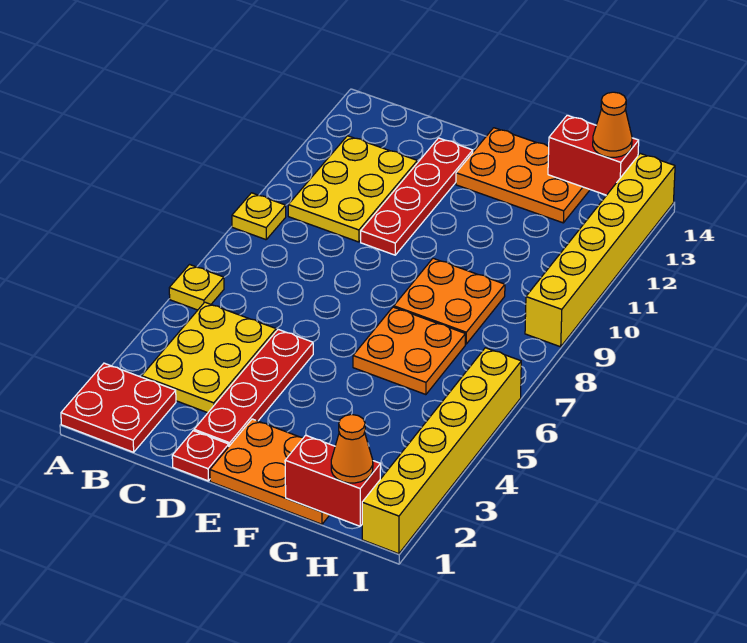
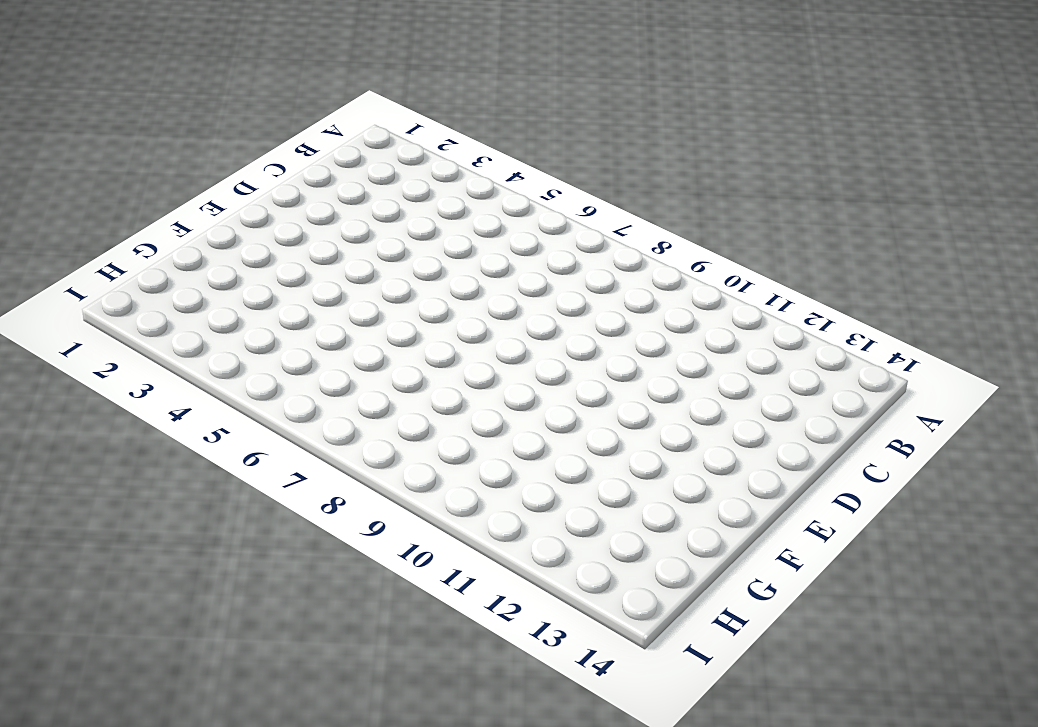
none -> red plate A1:B2 level 1
none -> yellow plate A6 level 1
none -> yellow plate A9 level 1

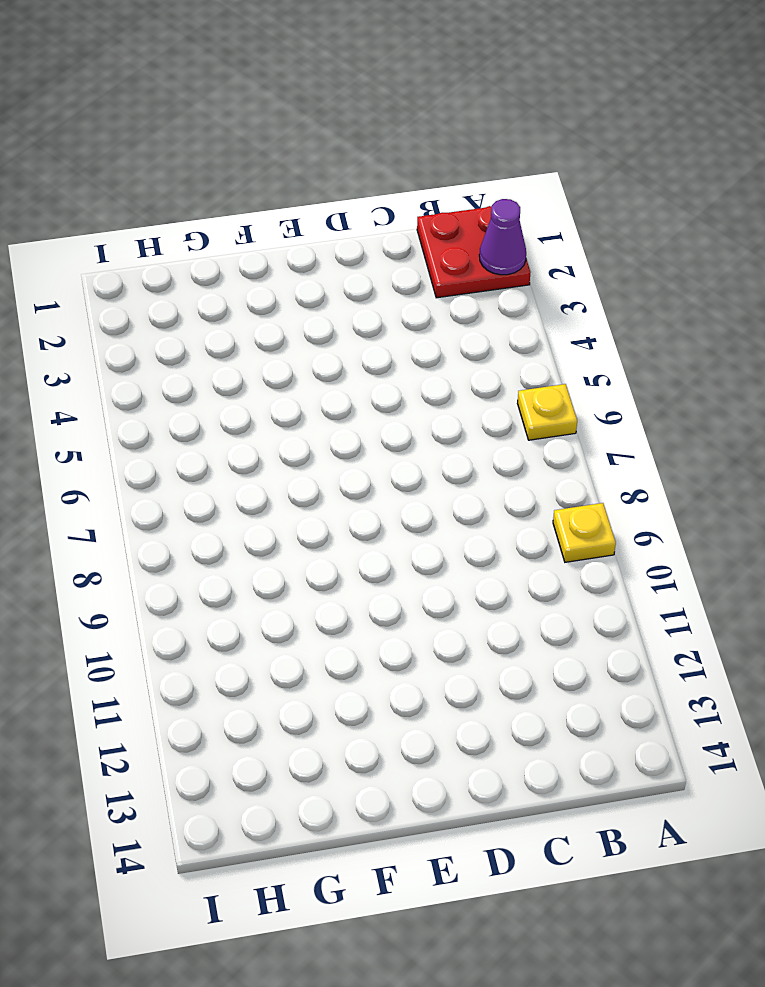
purple cone A2 level 2 -> none
none -> yellow plate B3:C5 level 1
none -> yellow plate B10:C12 level 1
none -> red plate D1 level 1

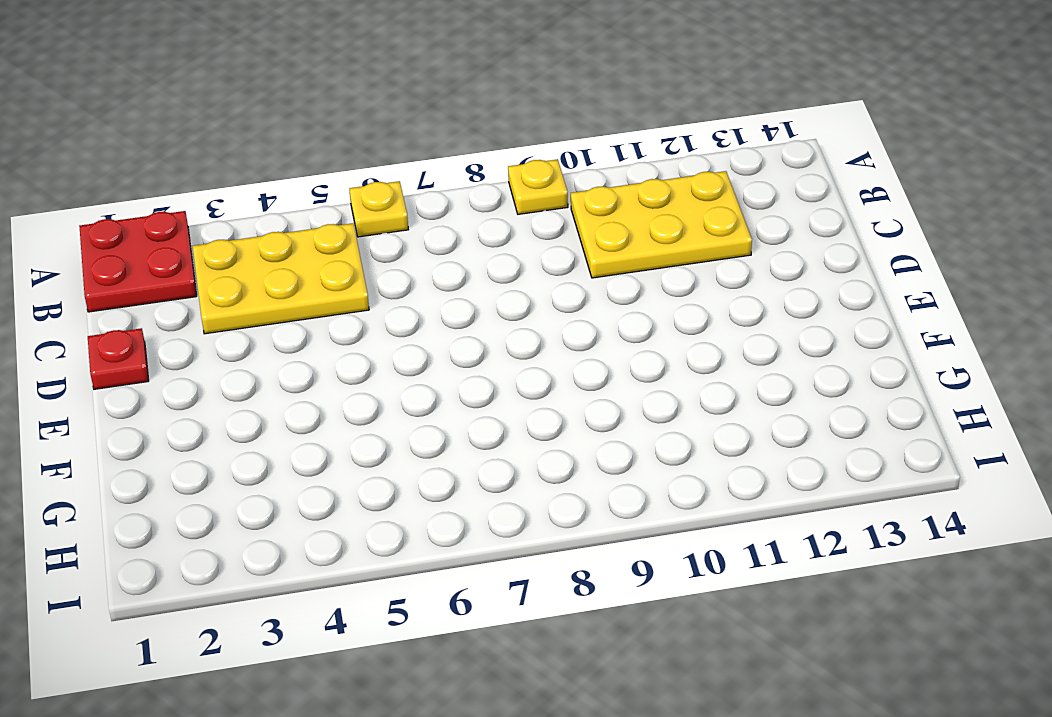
none -> red plate D2:D5 level 1
none -> red plate D10:D13 level 1
none -> orange plate E1:G2 level 1

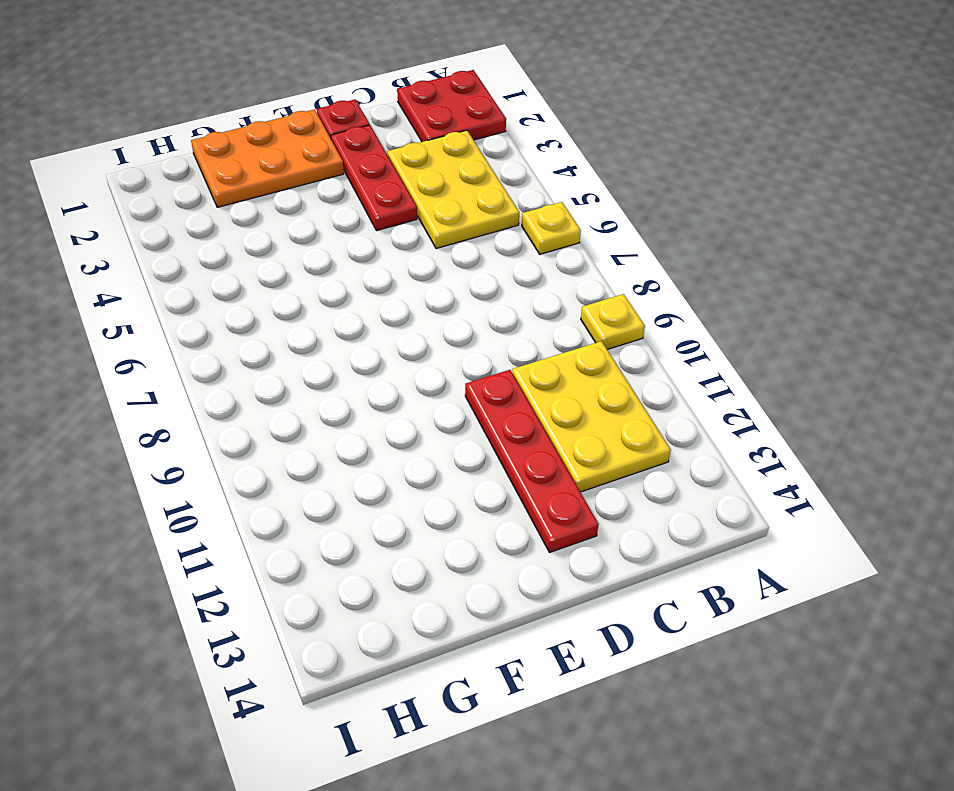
red plate D2:D4 level 1 -> red plate D2:D5 level 1
none -> orange plate E13:G14 level 1
none -> orange plate F6:G7 level 1
none -> orange plate F8:G9 level 1

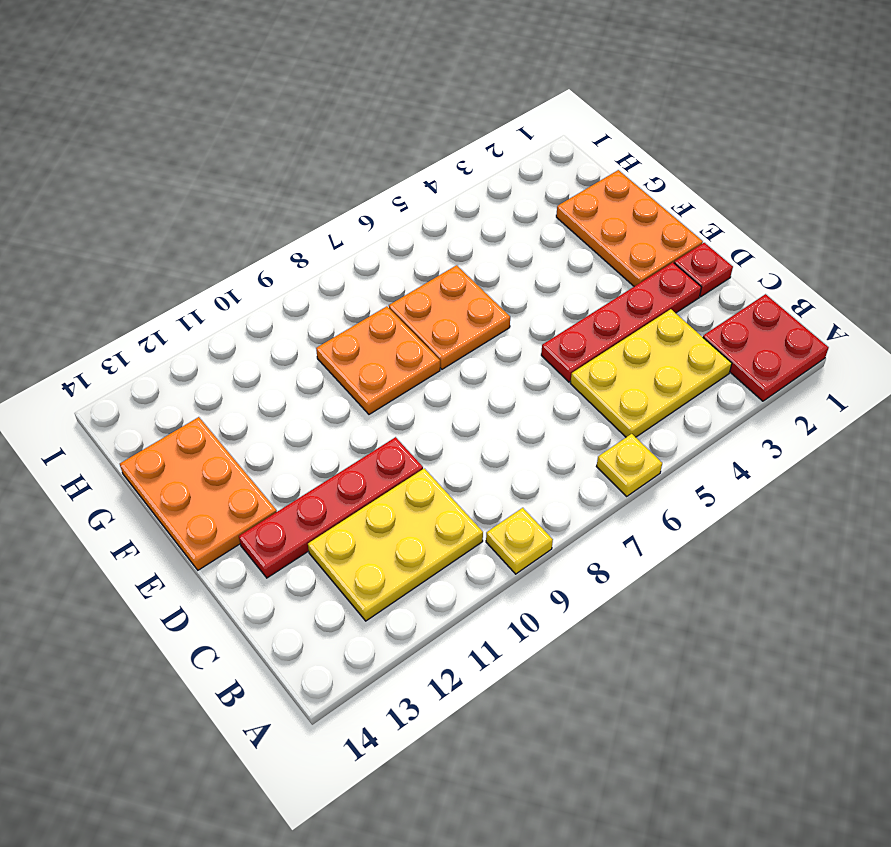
none -> yellow brick I1:I6 level 1
none -> yellow brick I9:I14 level 1
none -> red brick G1:H1 level 2

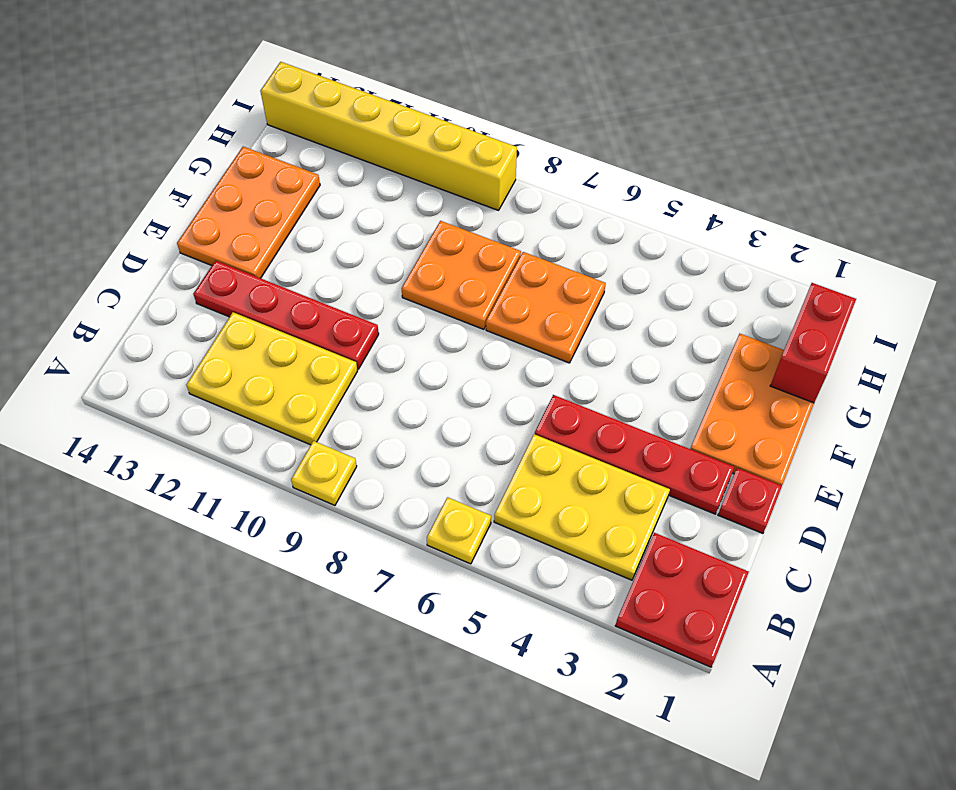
none -> yellow brick I1:I6 level 1
none -> red brick G14:H14 level 2
none -> orange cone H1 level 3

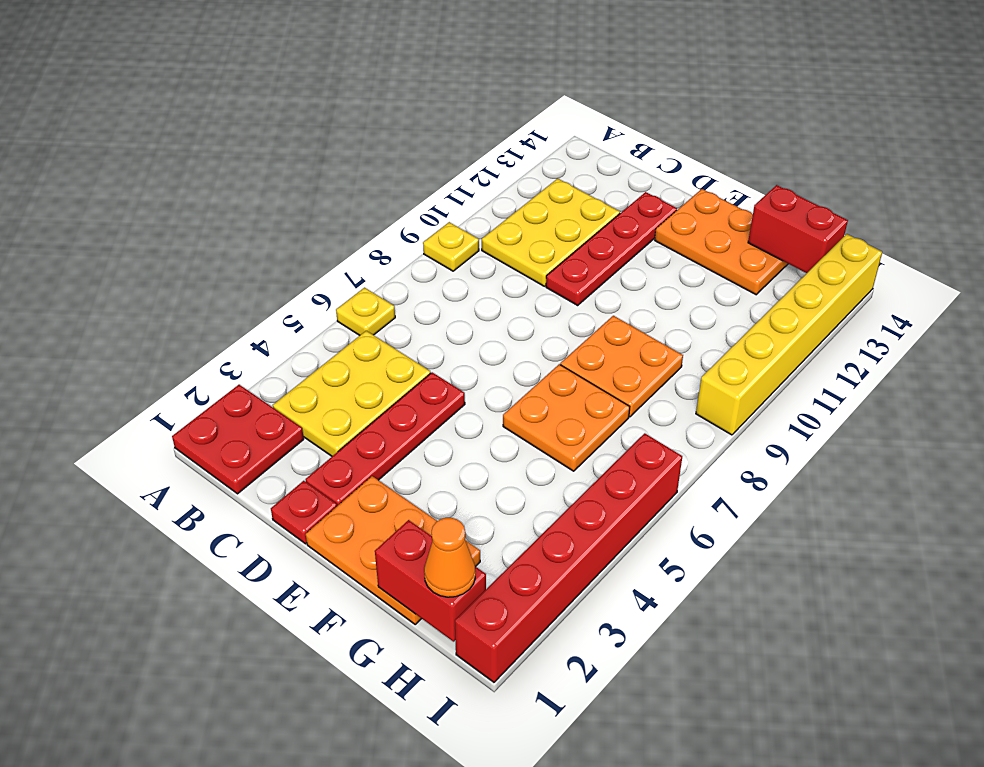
red brick I1:I6 level 1 -> yellow brick I1:I6 level 1
none -> orange cone H14 level 3

